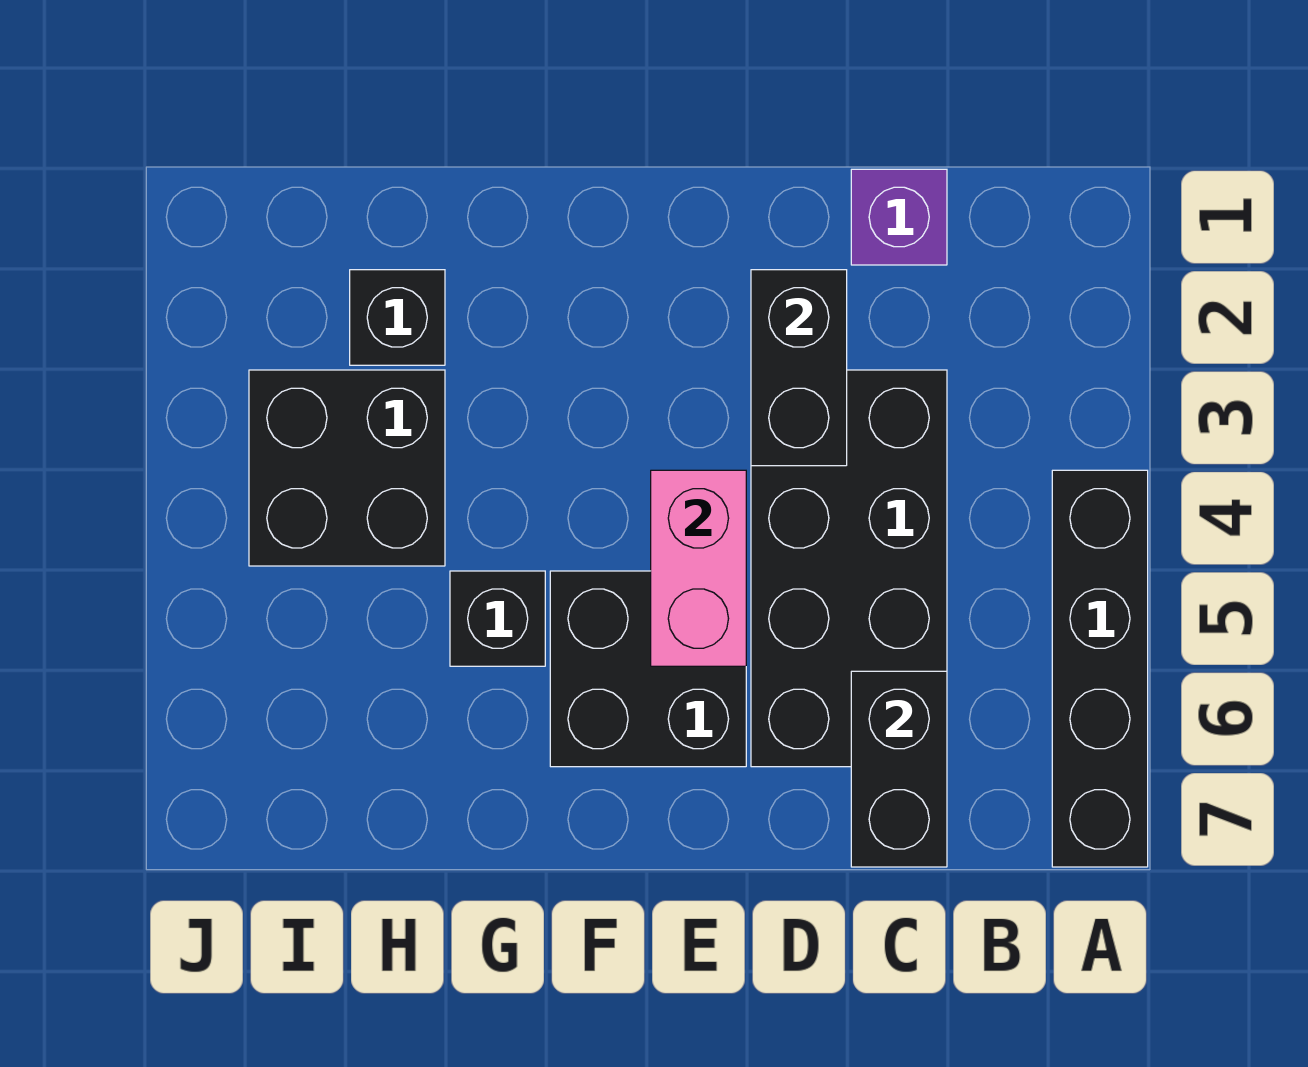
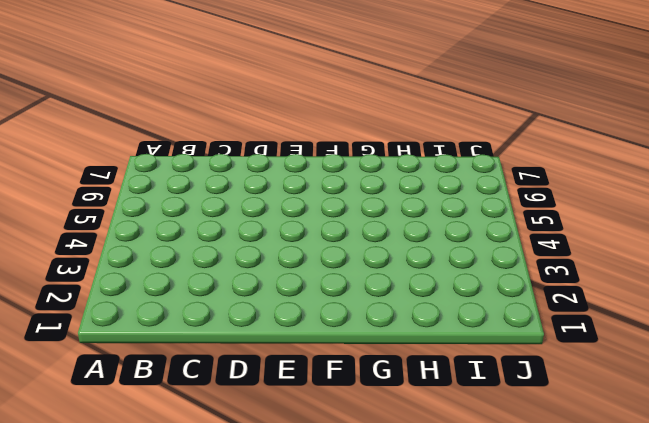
none -> black brick A4:A7 level 1
none -> purple brick C1 level 1

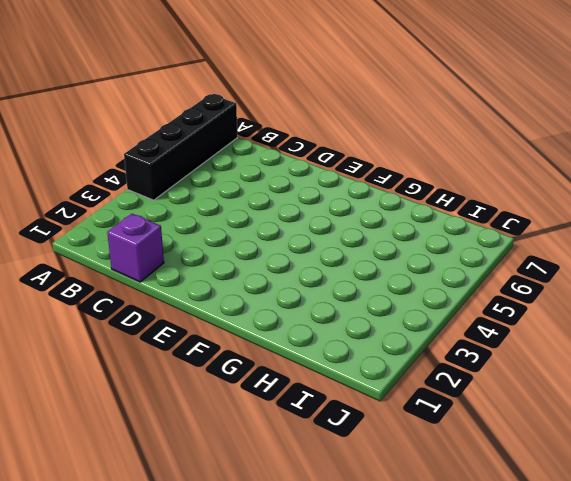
none -> black brick C3:D6 level 1
none -> black brick E5:F6 level 1

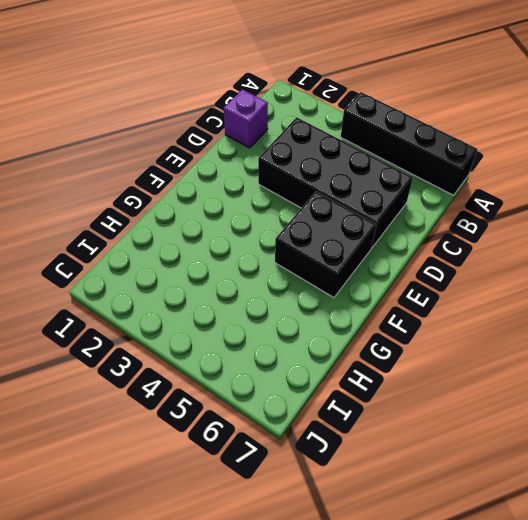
none -> black brick G5 level 1
none -> black brick H2 level 1

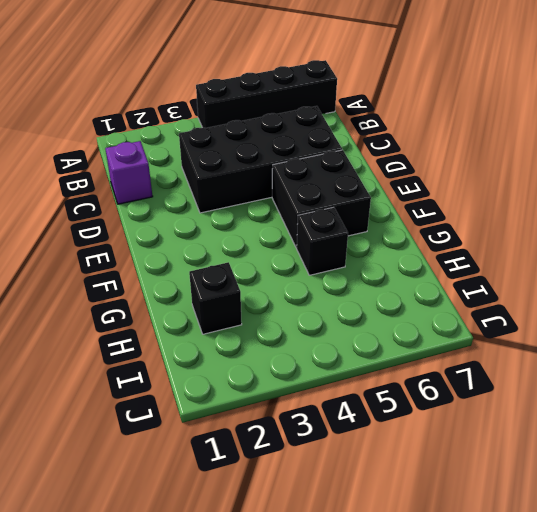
none -> black brick H3:I4 level 1
none -> black brick C6:C7 level 2

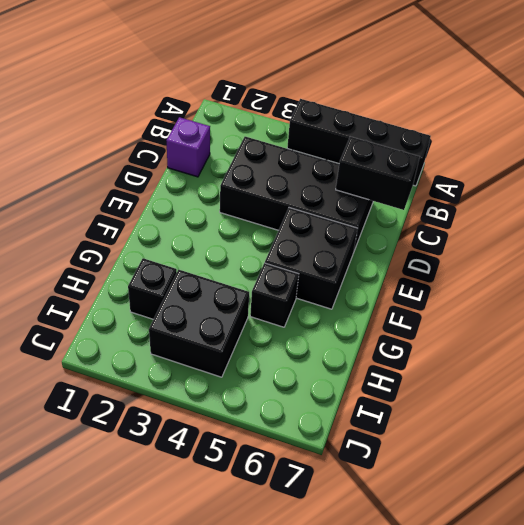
none -> black brick D2:D3 level 2
none -> pink brick E4:E5 level 2

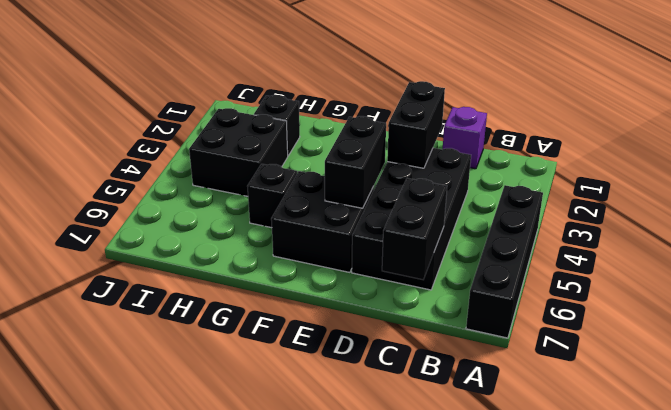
black brick E4:E5 level 2 -> pink brick E4:E5 level 2

